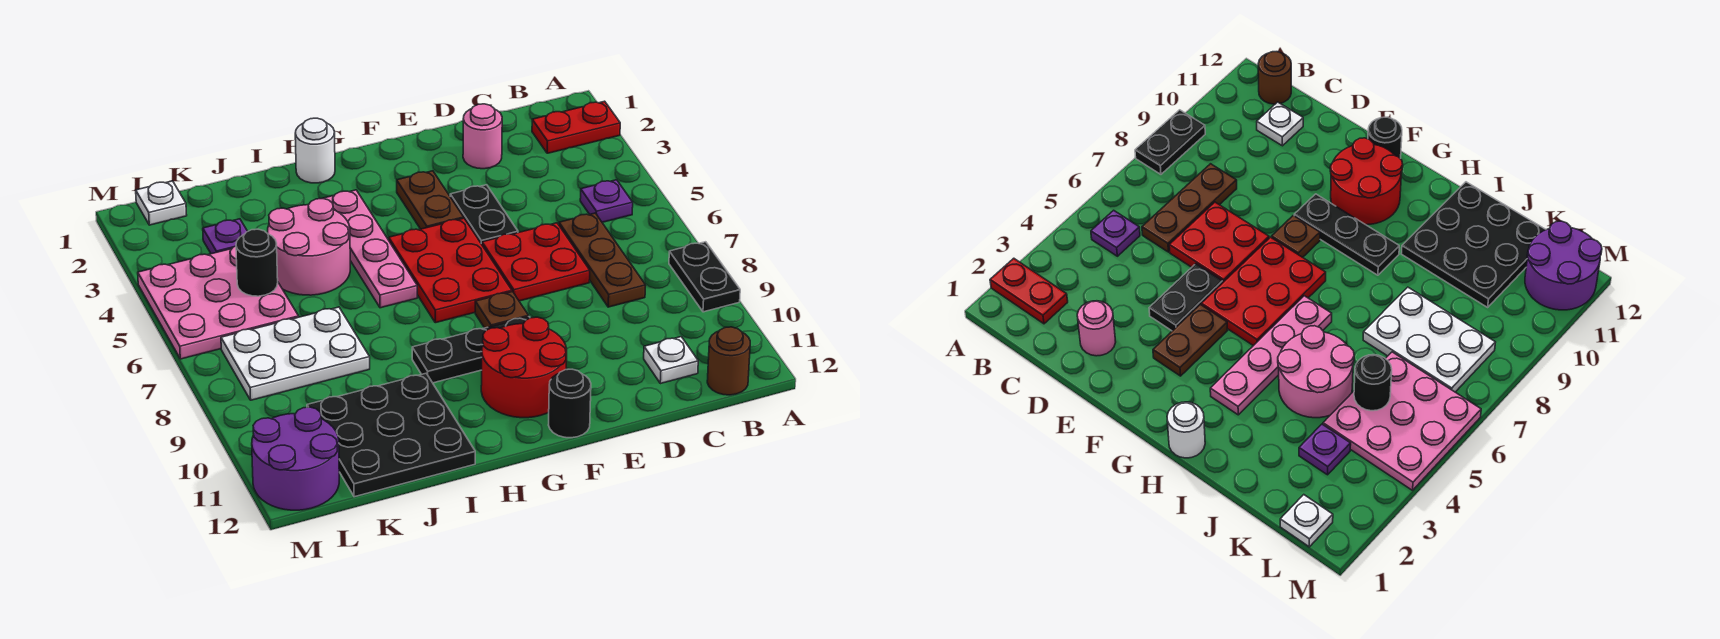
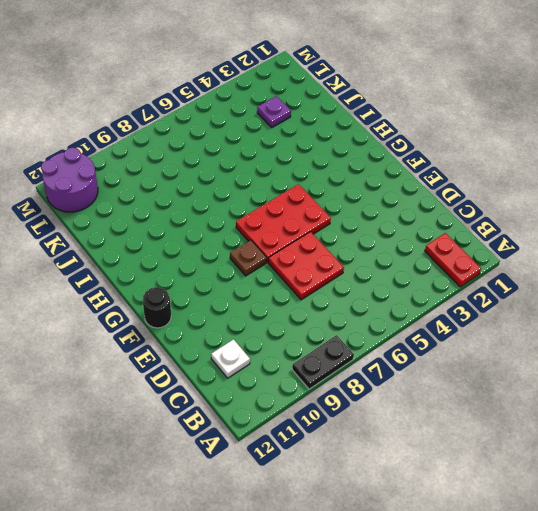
none -> purple plate B5 level 1
none -> brown round brick B12 level 1
none -> brown plate C6:C8 level 1

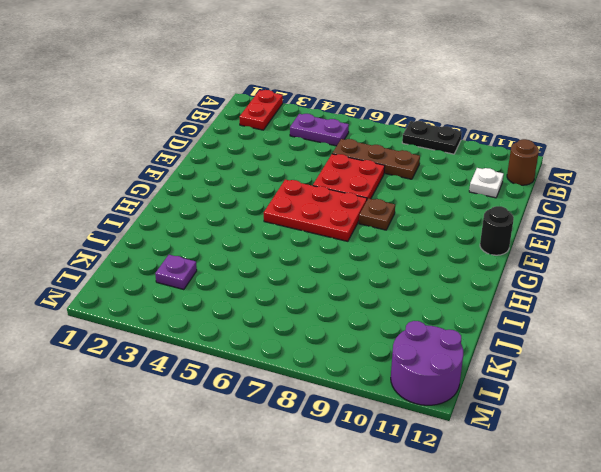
purple plate B4:B5 level 1 -> purple plate B5 level 1
none -> pink round brick D2 level 1
none -> black plate E4:E5 level 1
none -> brown plate F3:F4 level 1

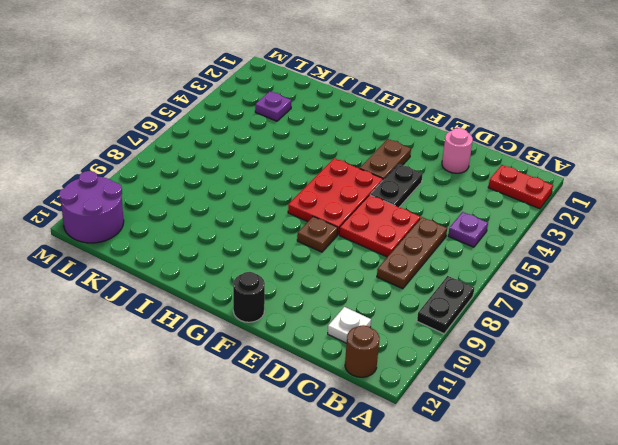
none -> black plate F9:H9 level 1
none -> red round brick F10:G11 level 1
none -> white round brick H1 level 1

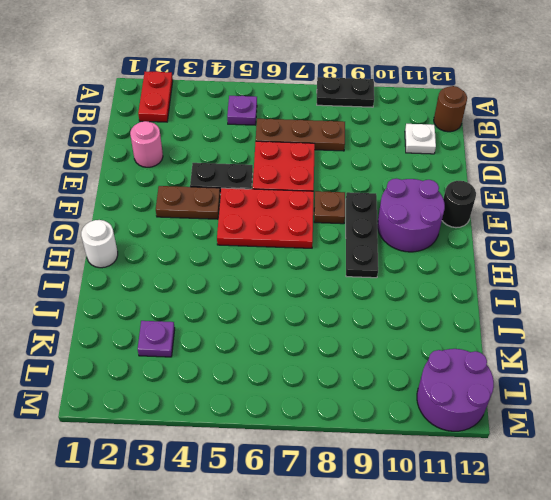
purple round brick F10:G11 level 1 -> red round brick F10:G11 level 1
none -> pink plate H3:H6 level 1
none -> pink round brick I4:J5 level 1
none -> black plate I10:K12 level 1

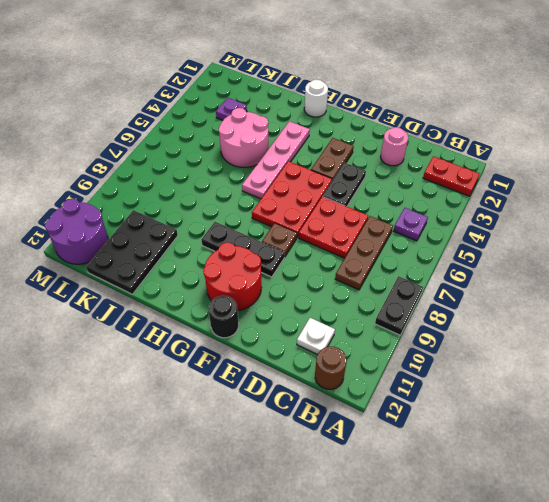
black plate J10:K12 level 1 -> black plate I10:K12 level 1
none -> white plate J7:L8 level 1
none -> pink plate K4:M6 level 1
none -> white plate L1 level 1

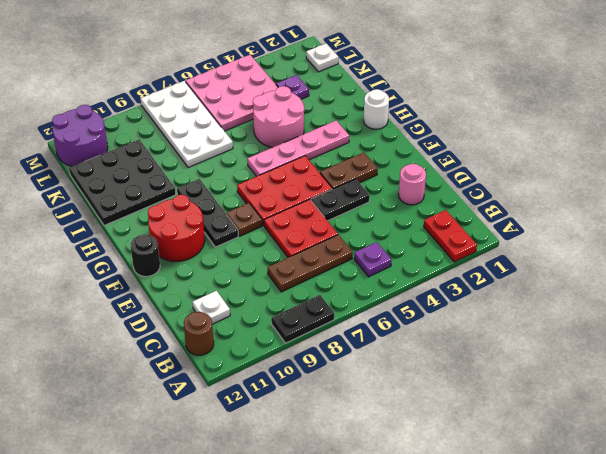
white plate J7:M8 level 1 -> white plate J7:L8 level 1
none -> black round brick K5 level 2

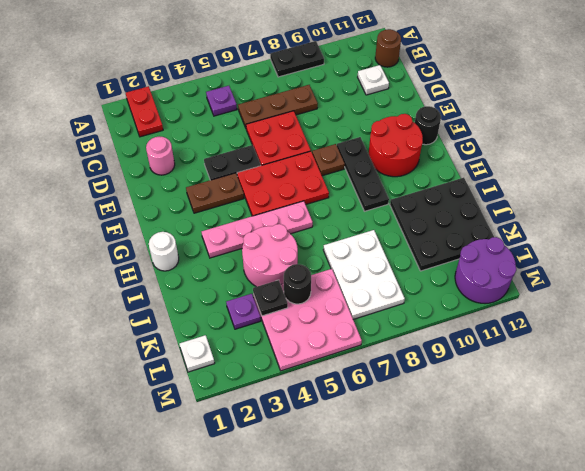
black plate K4 level 2 -> none

